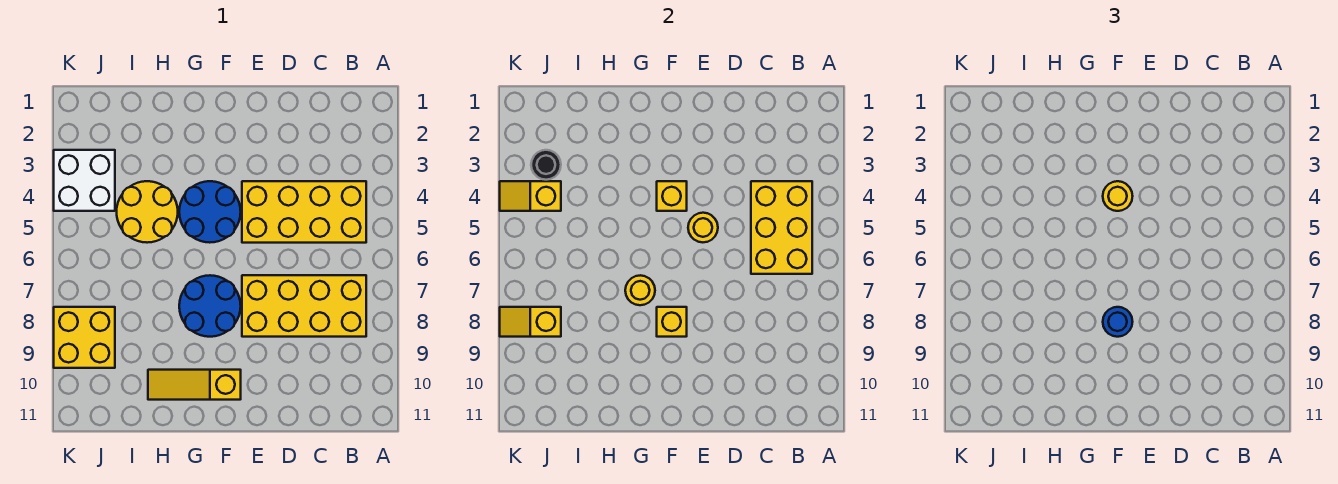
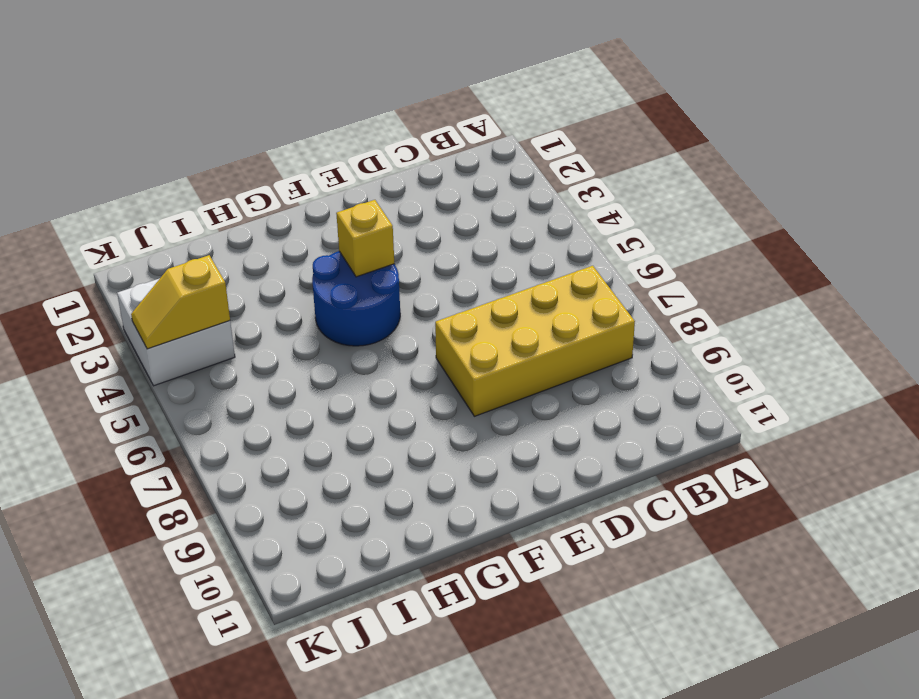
none -> yellow brick B4:E5 level 1
none -> blue round brick F7:G8 level 1
none -> yellow slope F10:H10 level 1 top F

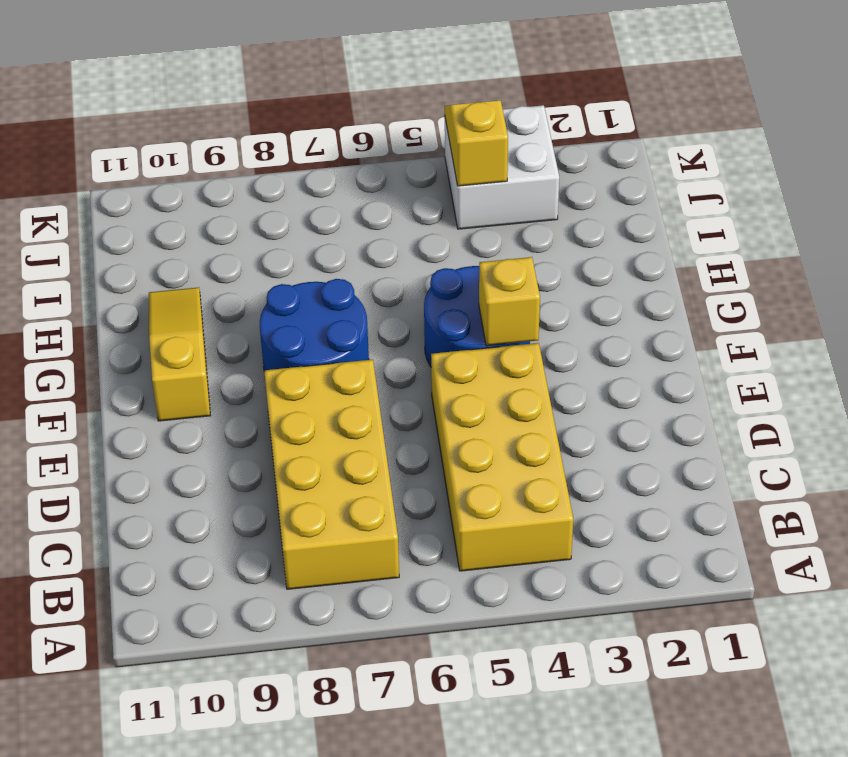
none -> yellow round brick H4:I5 level 1
none -> yellow brick J8:K9 level 1
none -> yellow brick B4:C6 level 2

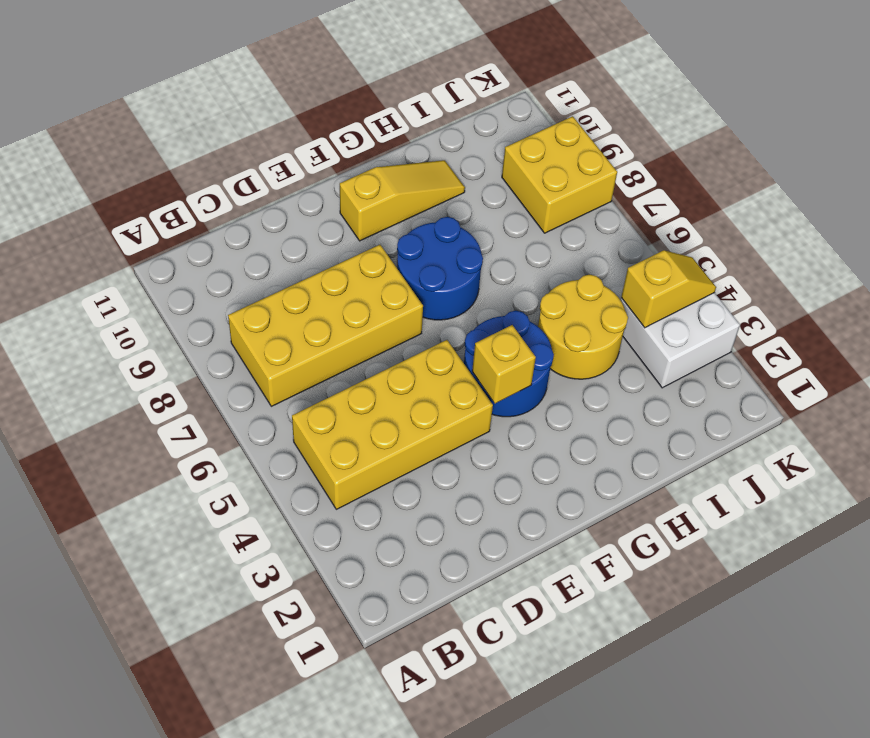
none -> yellow brick B4:C6 level 2
none -> yellow round brick E5 level 2
none -> yellow brick F8 level 2

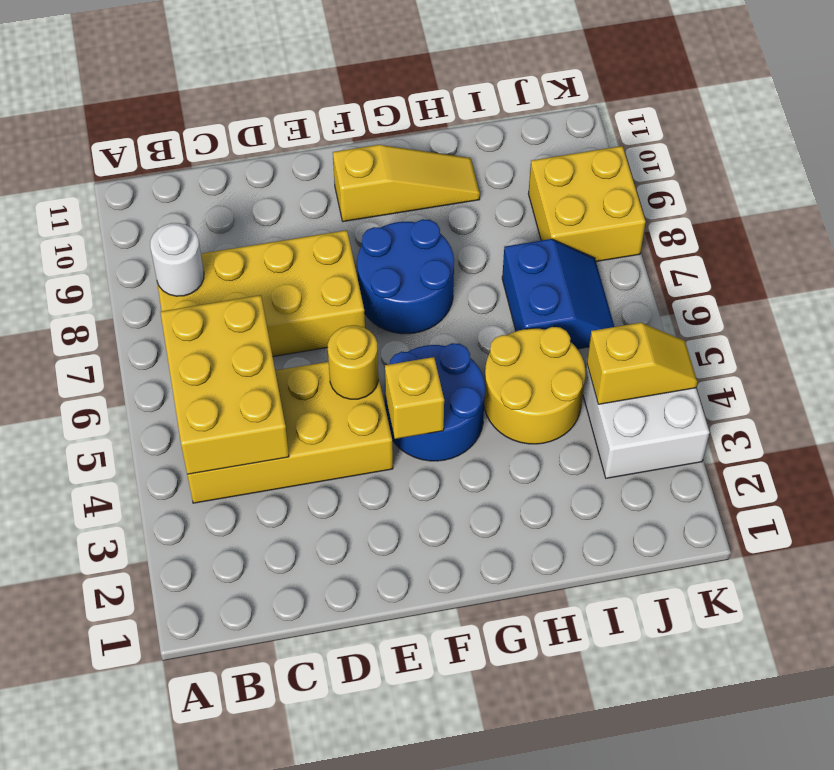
white round brick B8 level 2 -> none
blue slope I6:J7 level 1 top I -> none
none -> yellow brick F8 level 2
none -> yellow round brick G7 level 2
none -> black round brick J3 level 2

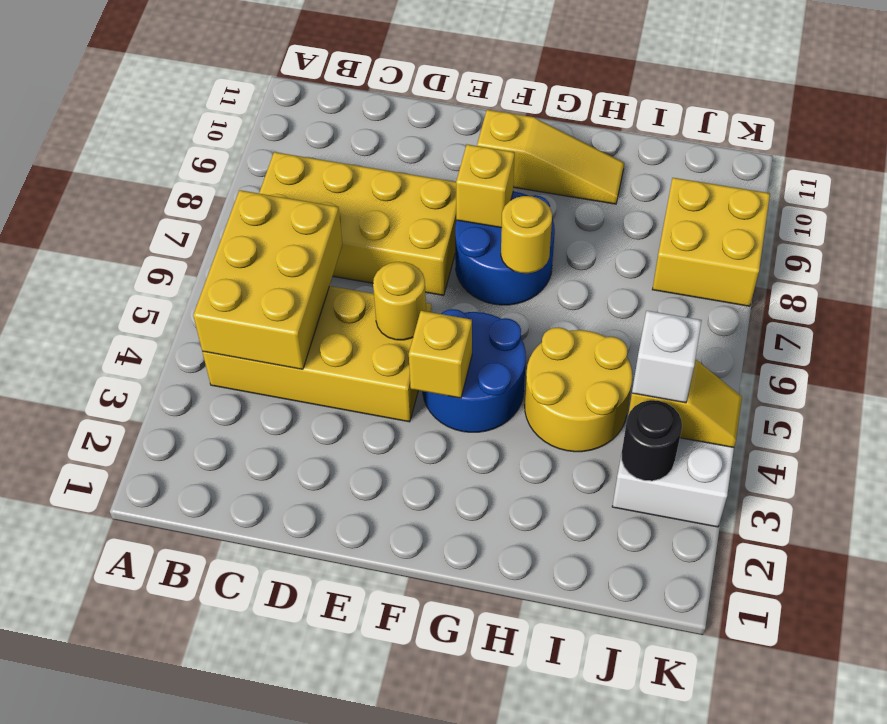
white brick J4 level 3 -> none
none -> yellow slope J8:K8 level 2 top J
none -> yellow round brick F4 level 3
none -> blue round brick F8 level 3

